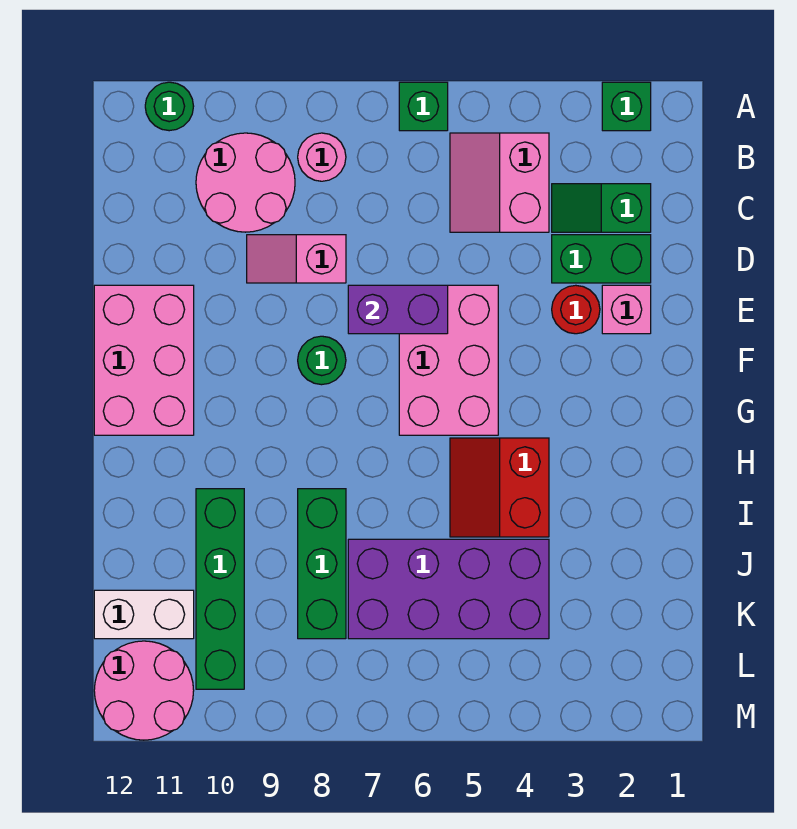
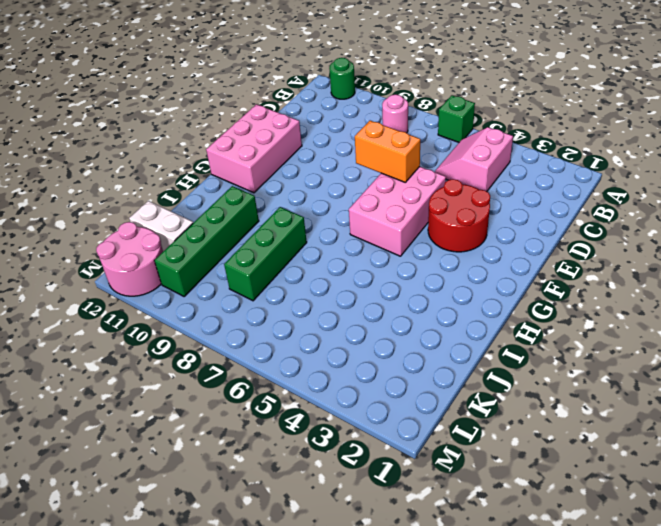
red round brick E3:F4 level 1 -> red round brick E3 level 1
orange brick E6:E7 level 2 -> purple brick E6:E7 level 2
none -> green brick A2 level 1
none -> pink round brick B9:C10 level 1
none -> green slope C2:C3 level 1 top 2

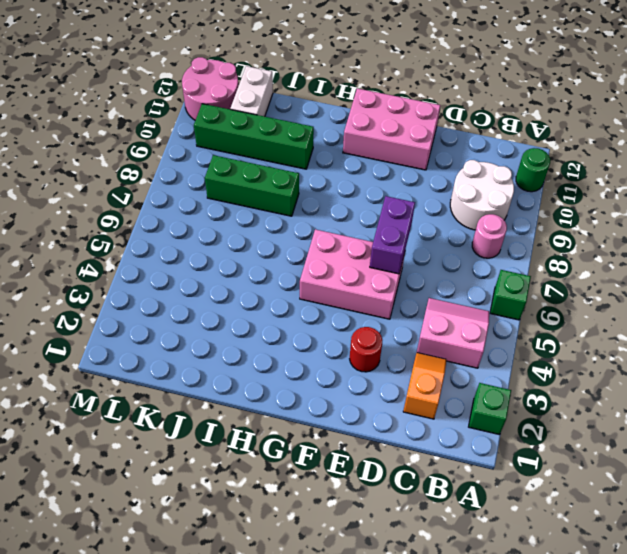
white round brick B9:C10 level 1 -> pink round brick B9:C10 level 1
orange slope C2:C3 level 1 top 2 -> green slope C2:C3 level 1 top 2
none -> green brick D2:D3 level 1
none -> pink slope D8:D9 level 1 top 8
none -> pink brick E2 level 1

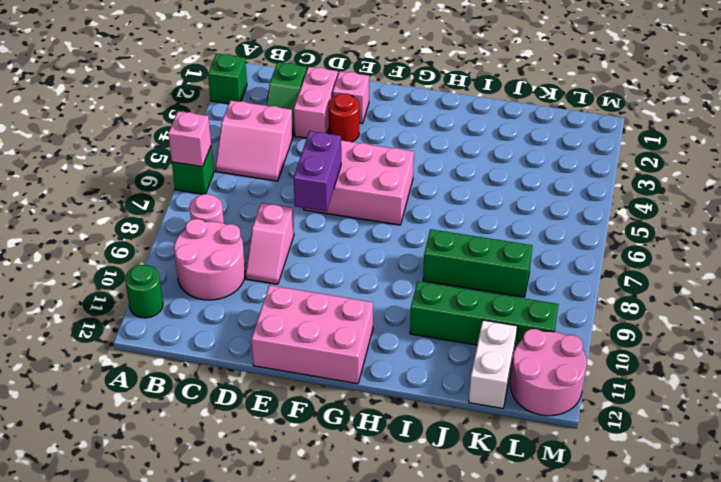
pink brick A6 level 2 -> none
pink brick D2:D3 level 1 -> green brick D2:D3 level 1
none -> green round brick F8 level 1
none -> red slope H4:I5 level 1 top 4
none -> purple brick J4:K7 level 1

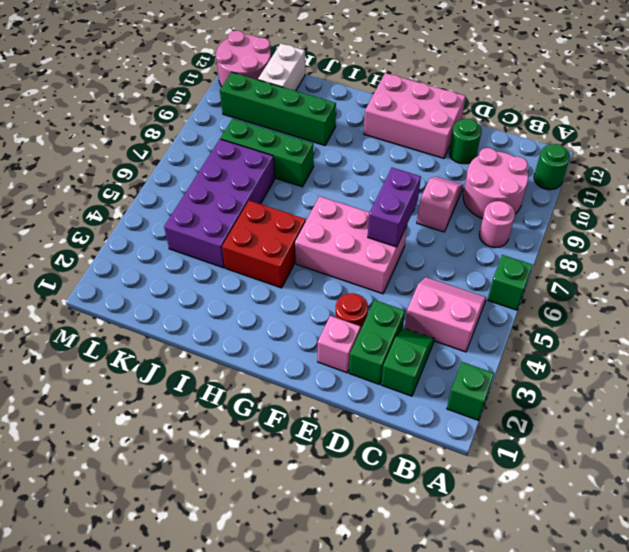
green round brick D11 level 1 -> green round brick F8 level 1
red brick H4:I5 level 1 -> red slope H4:I5 level 1 top 4

